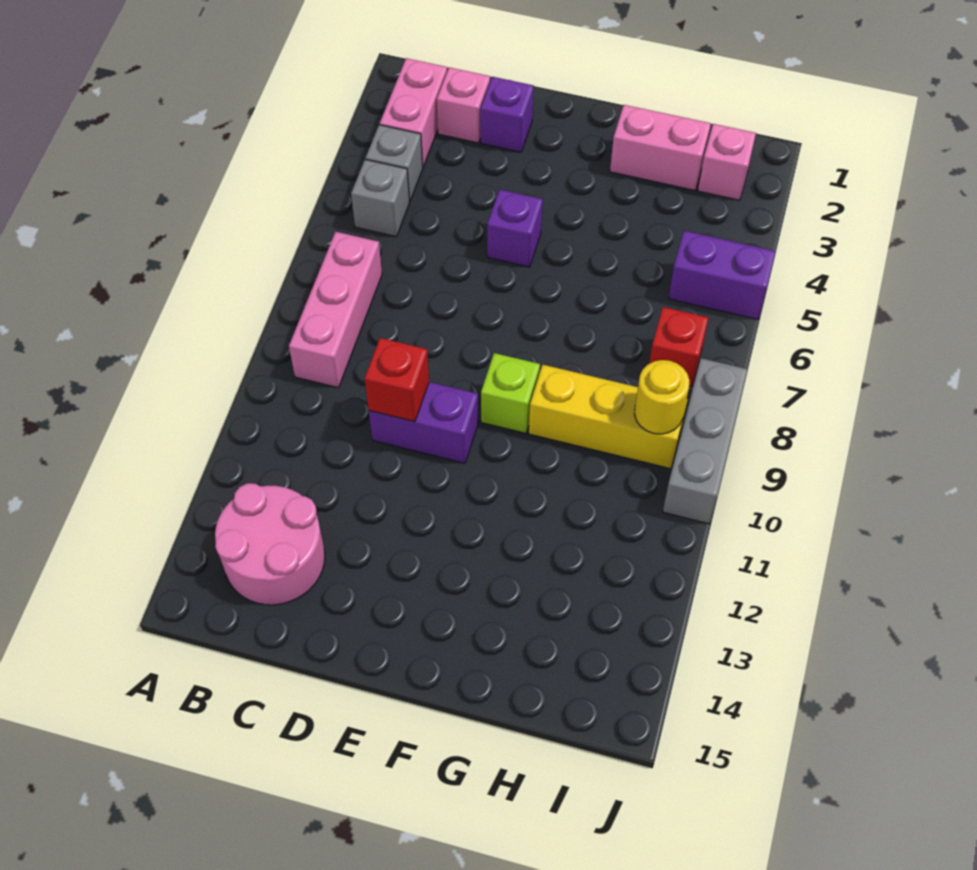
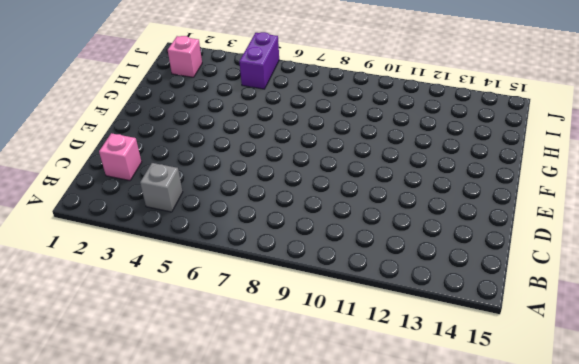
none -> pink brick B2:B3 level 1
none -> grey brick B5 level 1
none -> pink brick B7:B9 level 1

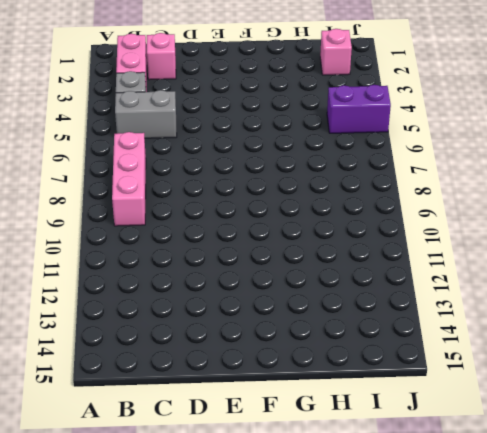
grey brick B5:C5 level 1 -> grey brick B5 level 1
none -> pink round brick B13:C14 level 1
none -> purple brick D2 level 1
none -> purple brick D10:E10 level 1

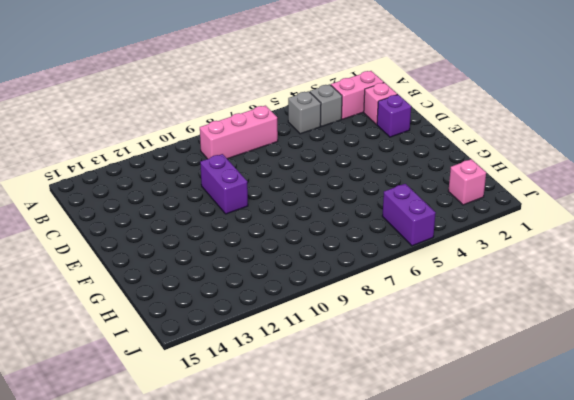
none -> pink round brick B13:C14 level 1
none -> purple brick E5 level 1
none -> lime brick F9 level 1

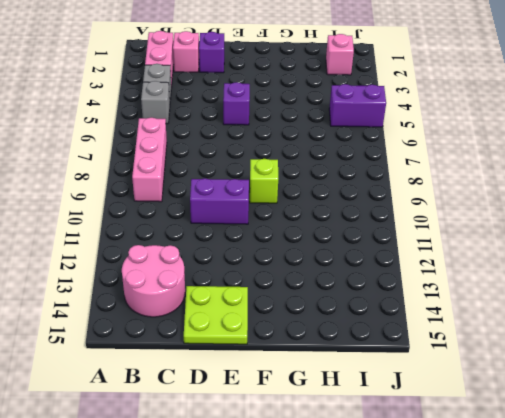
lime plate D14:E15 level 1 -> none
none -> pink brick G2:H2 level 1
none -> yellow brick G9:I9 level 1
none -> red brick I7 level 1

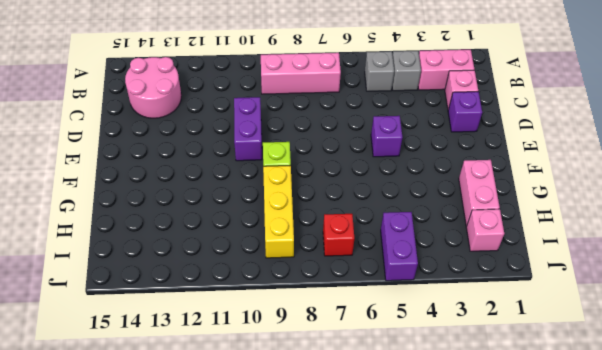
none -> grey brick J8:J10 level 1
none -> red brick D10 level 2
none -> yellow round brick I9 level 2

